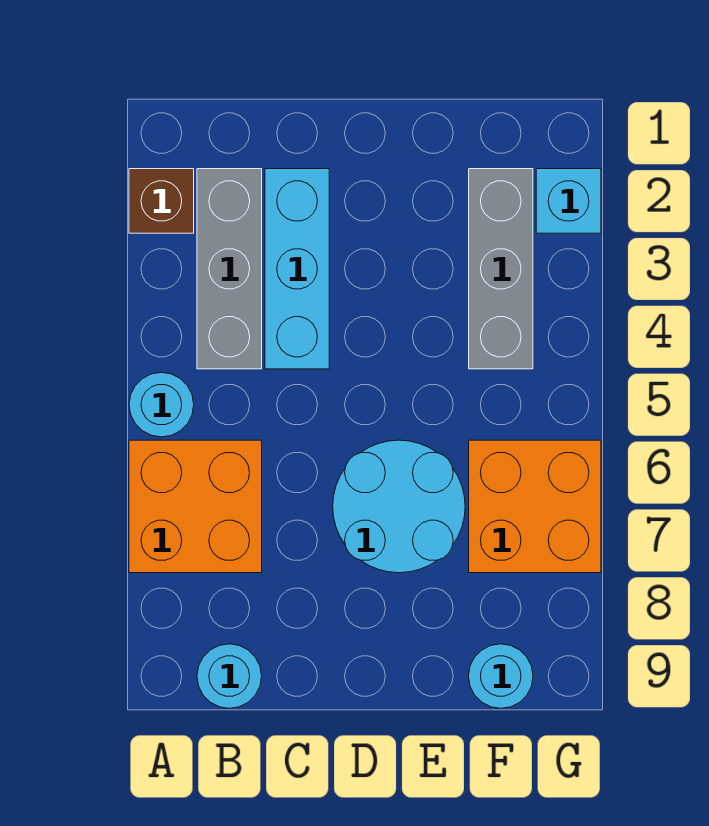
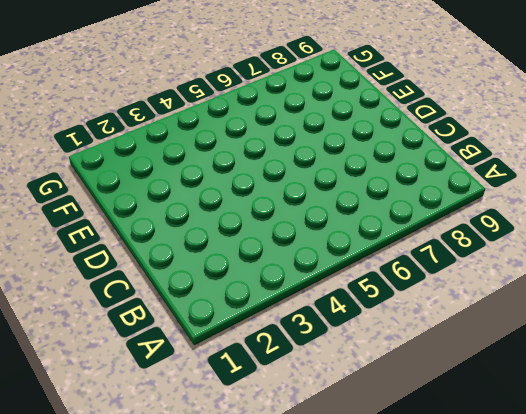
none -> brown brick A2 level 1
none -> cyan round brick A5 level 1

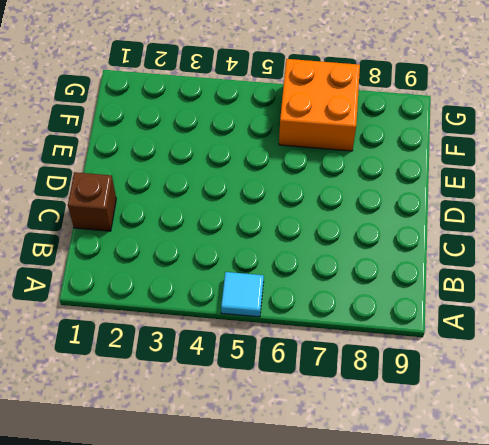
cyan tile A5 level 1 -> cyan round brick A5 level 1
brown brick C1 level 1 -> brown brick A2 level 1
none -> orange brick A6:B7 level 1
none -> grey brick B2:B4 level 1

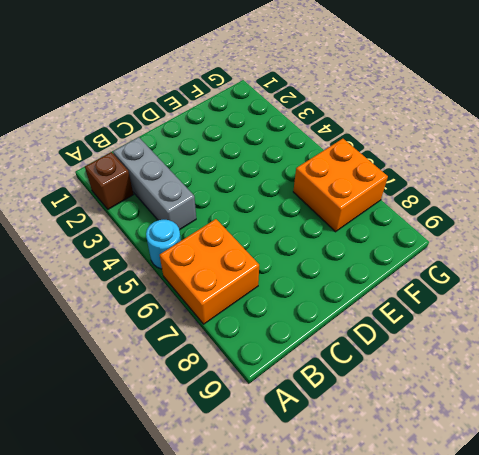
none -> cyan round brick B9 level 1
none -> cyan brick C2:C4 level 1

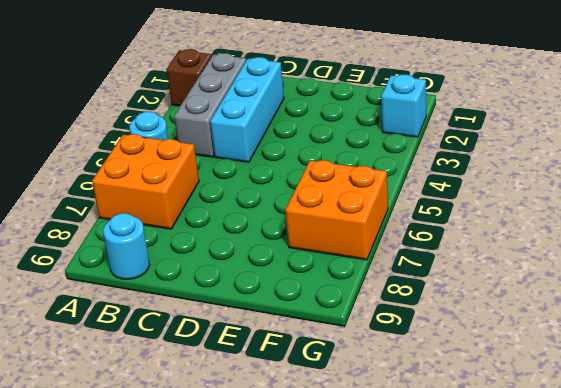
none -> cyan round brick D6:E7 level 1
none -> grey brick F2:F4 level 1

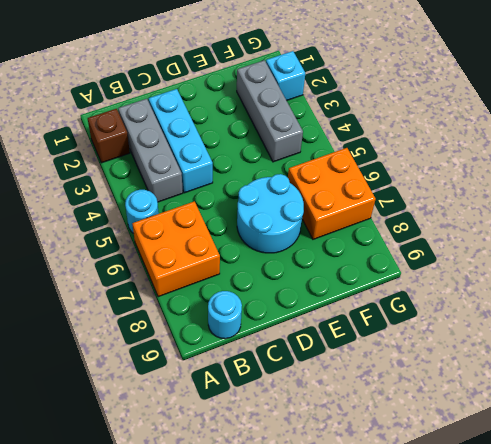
none -> cyan round brick F9 level 1

